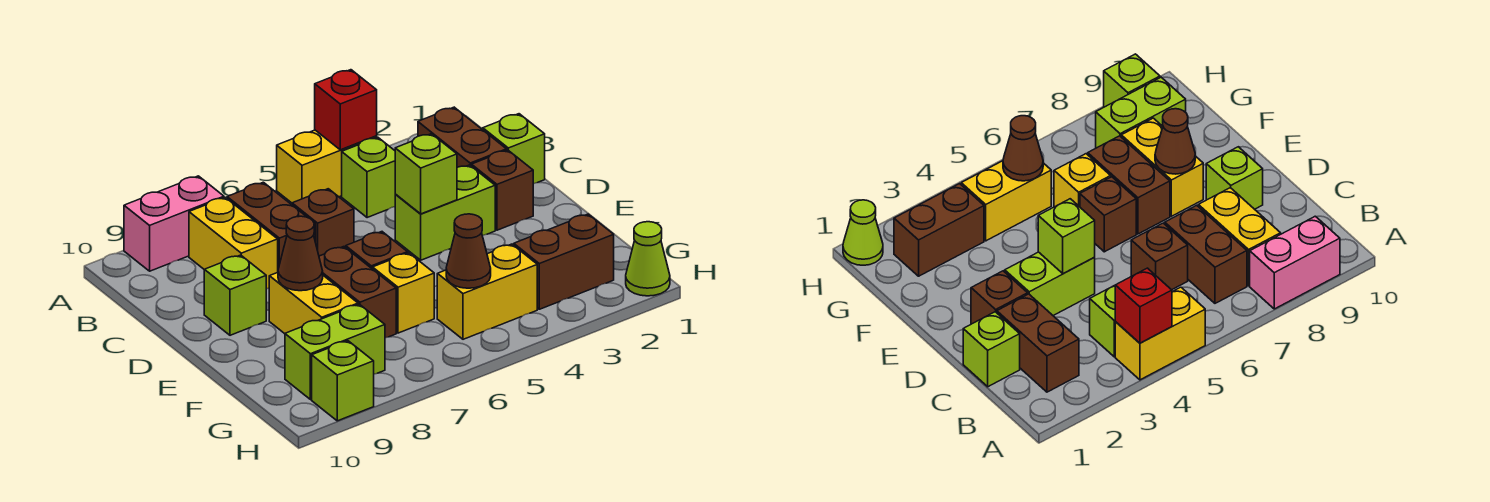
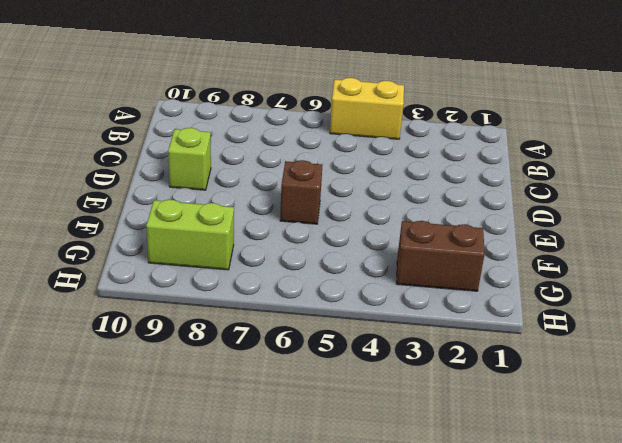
none -> pink brick A8:A9 level 1
none -> brown brick B2:C2 level 1
none -> lime brick B4 level 1

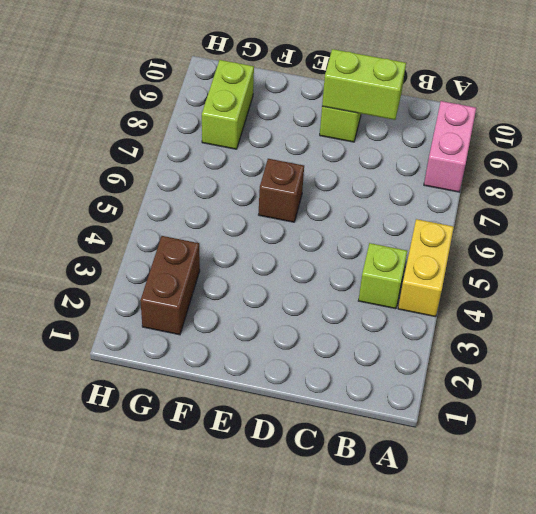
lime brick C9:D9 level 2 -> lime brick D3:D4 level 1
none -> brown brick B2:C2 level 1
none -> brown brick B7:C7 level 1
none -> yellow brick B8:C8 level 1

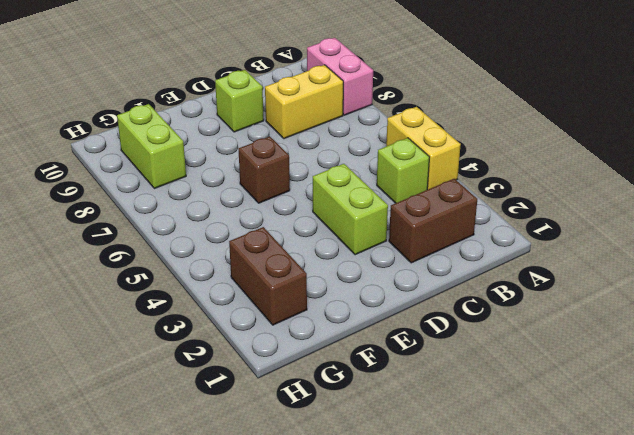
none -> brown brick B7:C7 level 1
none -> lime brick C1 level 1
none -> brown brick C6 level 1

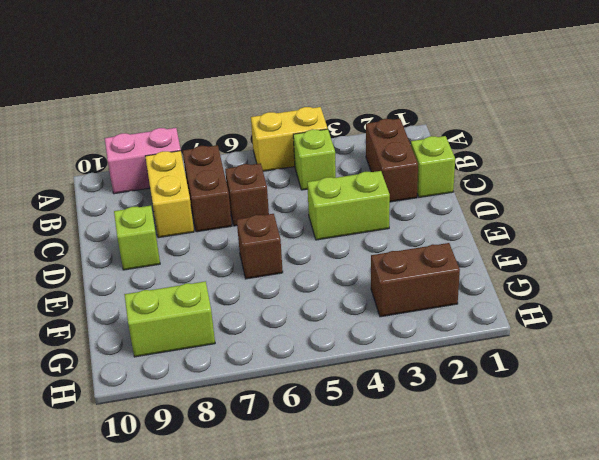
none -> brown brick D2 level 1
none -> brown brick E7:F7 level 1
none -> yellow brick E8:F8 level 1

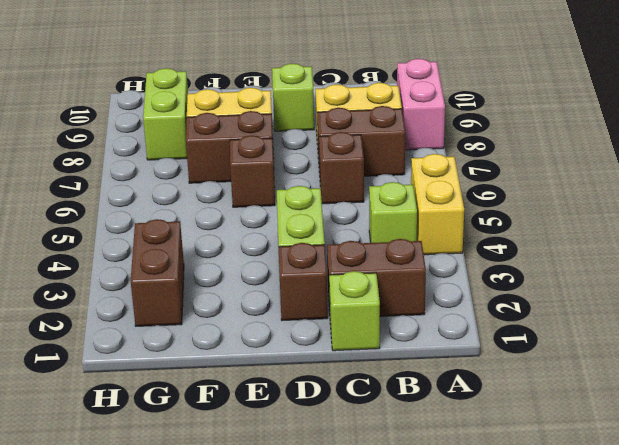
none -> yellow brick F6 level 1
none -> yellow brick G4:G5 level 1
none -> lime cone H1 level 1

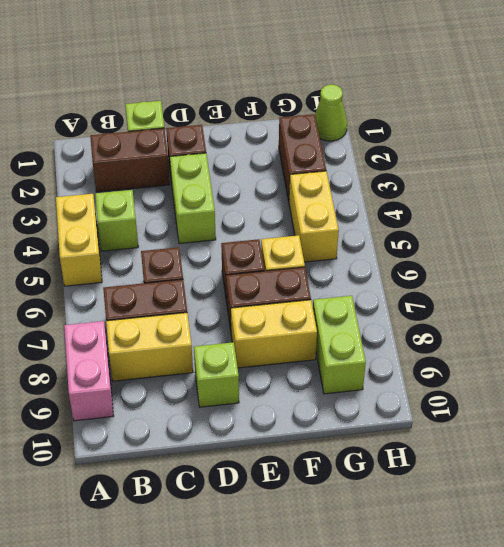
none -> lime brick H9 level 1
none -> red brick A4 level 2
none -> lime brick D4 level 2

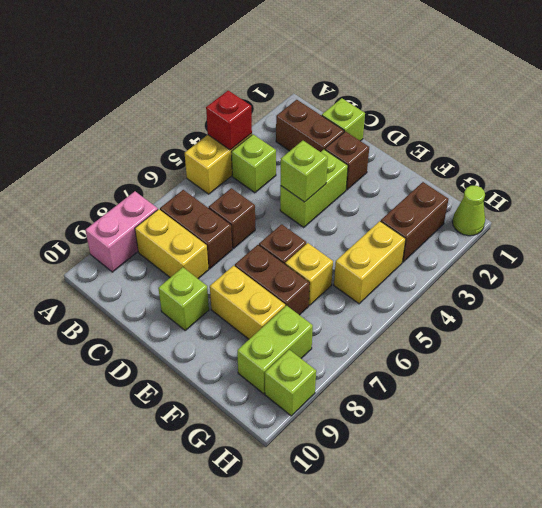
none -> brown cone E8 level 2
none -> brown cone G5 level 2

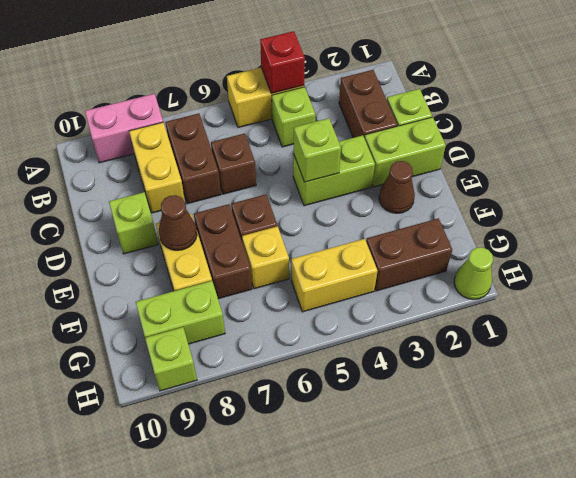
lime brick D1:D2 level 1 -> brown brick D2 level 1
brown cone E2 level 1 -> brown cone G5 level 2

